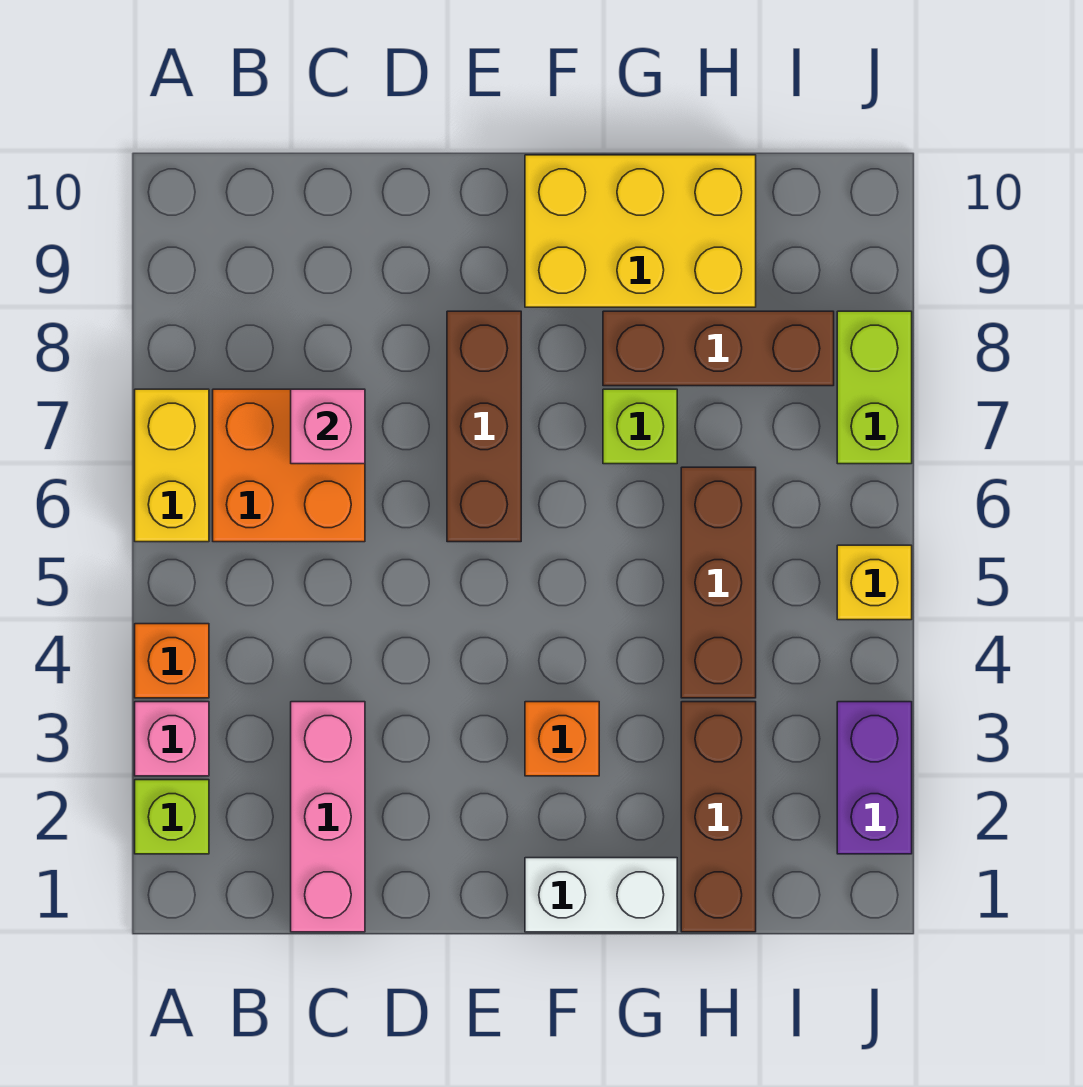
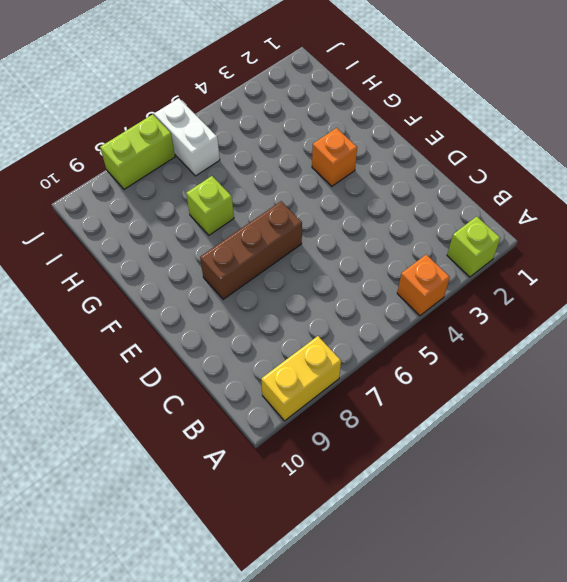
yellow brick A8:A9 level 1 -> yellow brick A6:A7 level 1
white brick I6:J6 level 1 -> white brick F1:G1 level 1
none -> pink brick A3 level 1
none -> orange brick B6:C7 level 1
none -> pink brick C1:C3 level 1

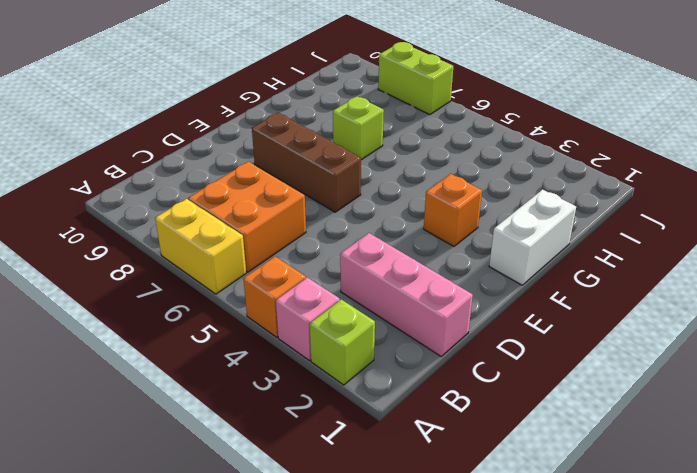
none -> yellow brick F9:H10 level 1
none -> brown brick G8:I8 level 1
none -> brown brick H1:H3 level 1

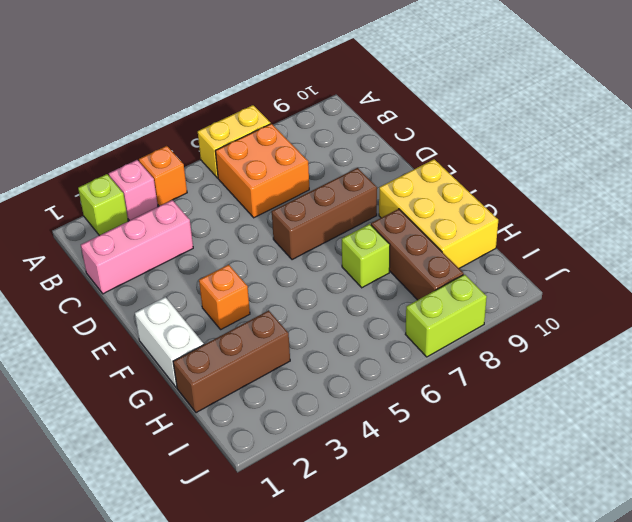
none -> brown brick H4:H6 level 1
none -> purple brick J2:J3 level 1
none -> yellow brick J5 level 1

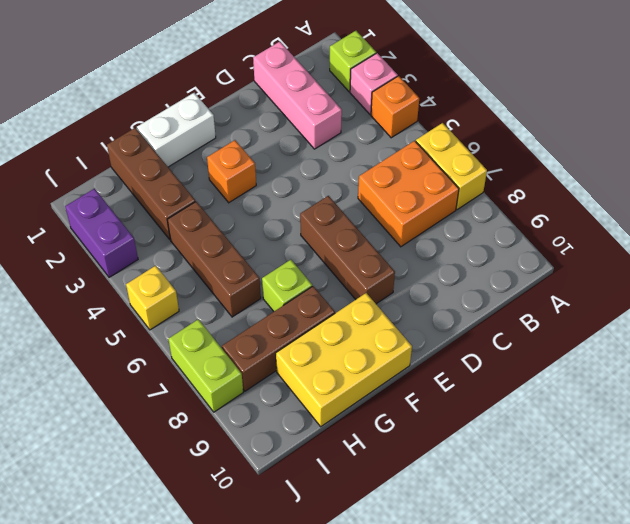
none -> pink brick C7 level 2

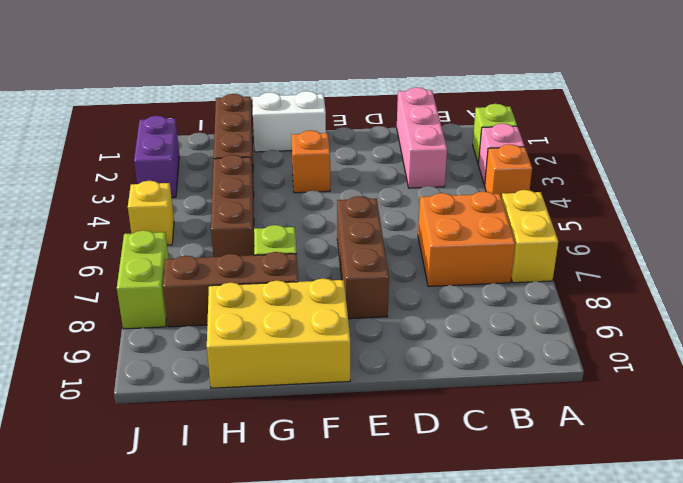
none -> pink brick C7 level 2

